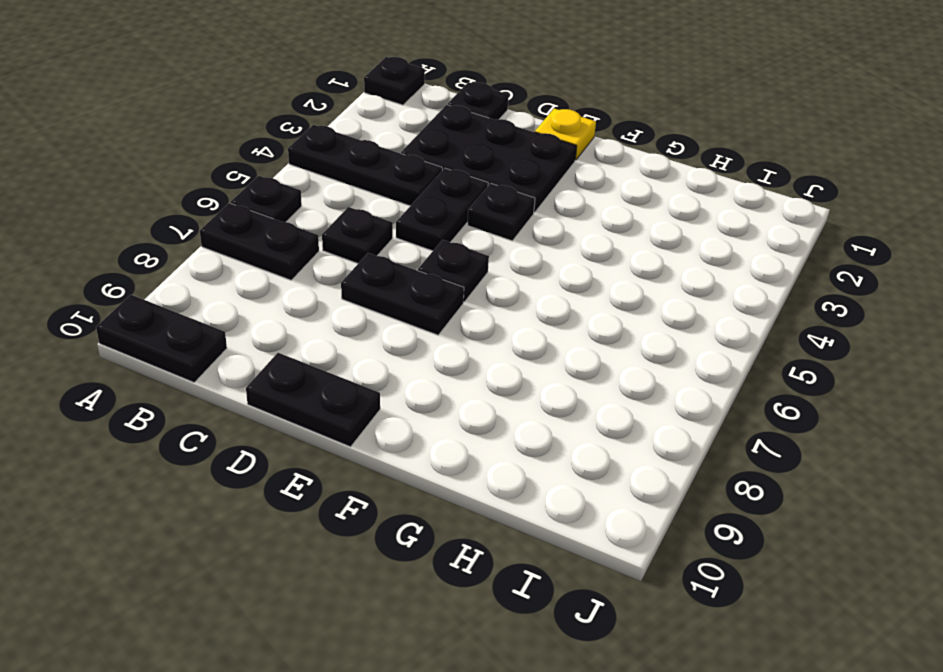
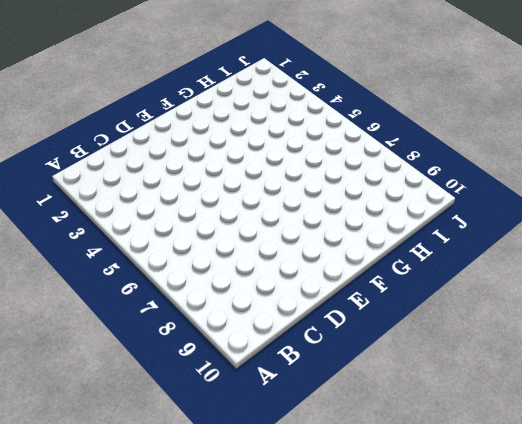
none -> black plate A1 level 1
none -> black plate A4:C4 level 1
none -> black plate A6 level 1

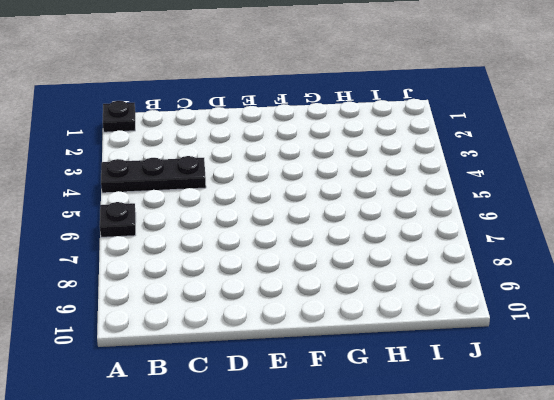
none -> black plate A7:B7 level 1
none -> black plate A10:B10 level 1
none -> black plate C1 level 1

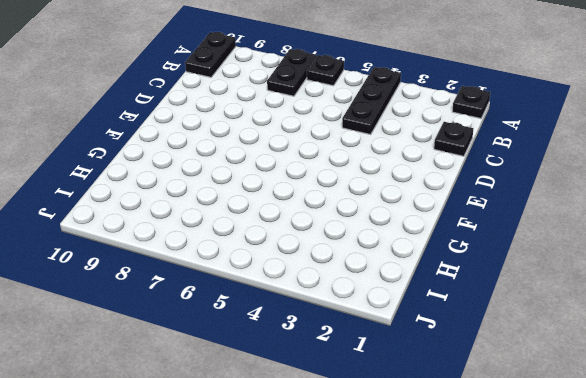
none -> black plate C2:E3 level 1
none -> black plate C6 level 1
none -> black plate D4:D5 level 1

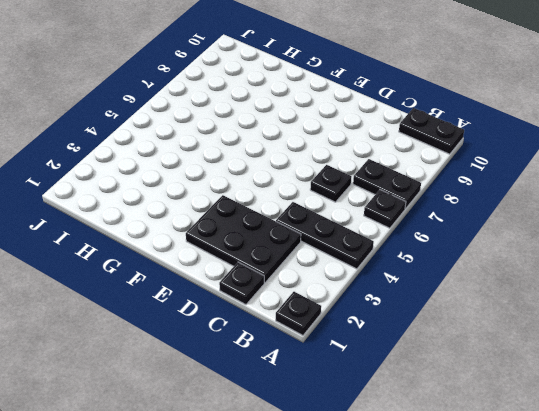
none -> black plate D4:D5 level 1
none -> black plate D7:E7 level 1
none -> black plate D10:E10 level 1

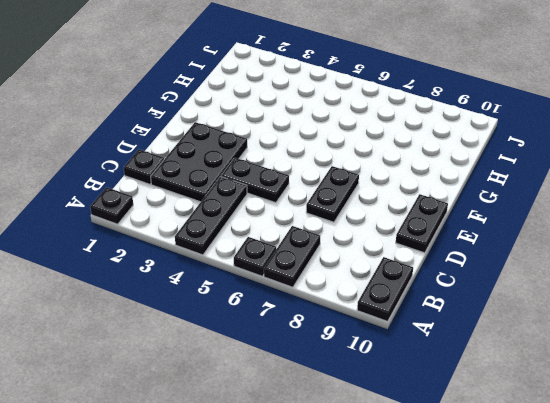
none -> black plate C6 level 1
none -> yellow plate E1 level 1
none -> black plate E4 level 1

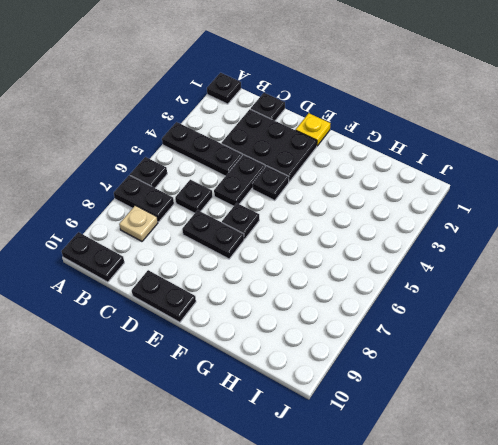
tan plate B8 level 1 -> none

